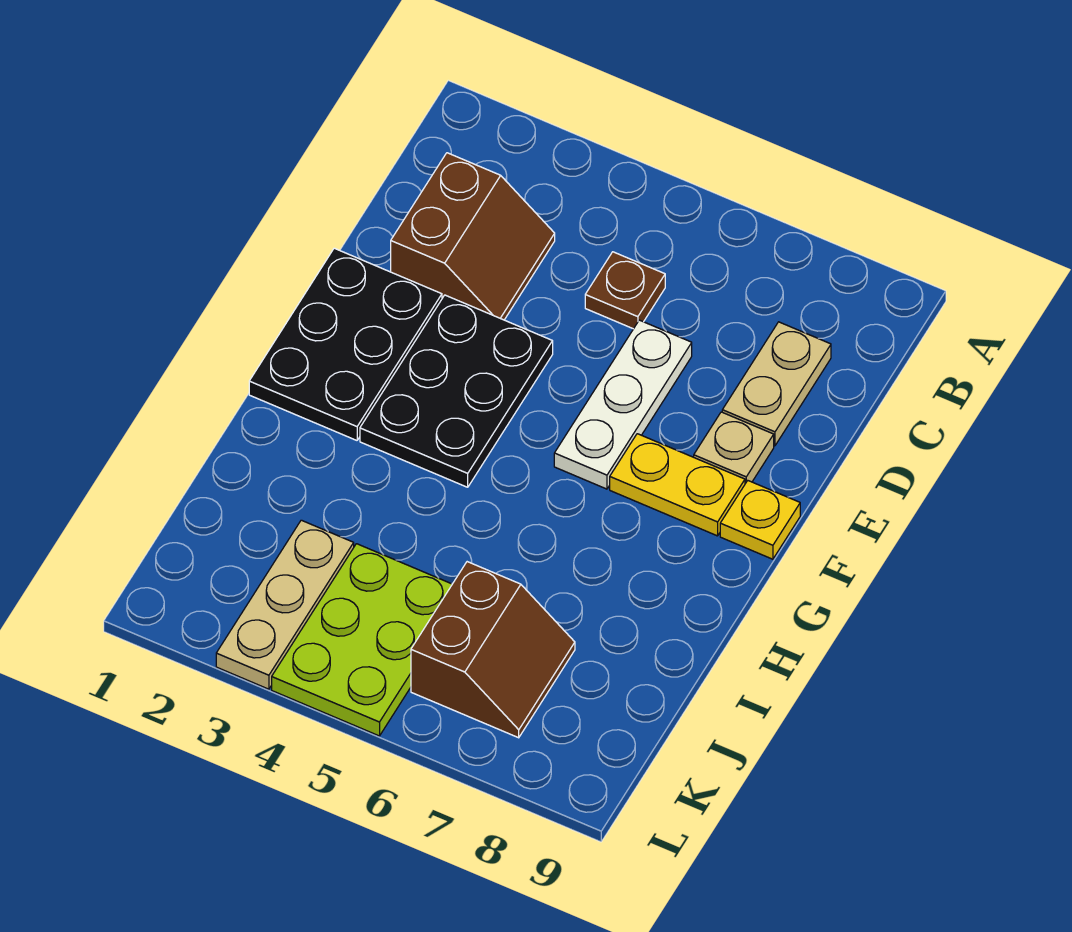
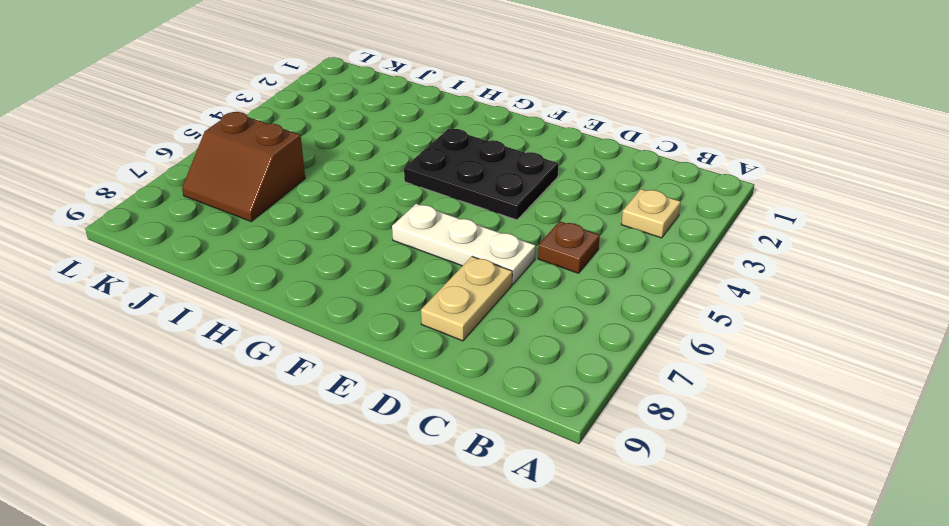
tan plate B3 level 1 -> tan plate E8 level 1
tan plate D7:D8 level 1 -> tan plate C8:D8 level 1
none -> brown slope C2:D3 level 1 top 2
none -> black plate E1:G2 level 1
none -> yellow plate F7:F8 level 1

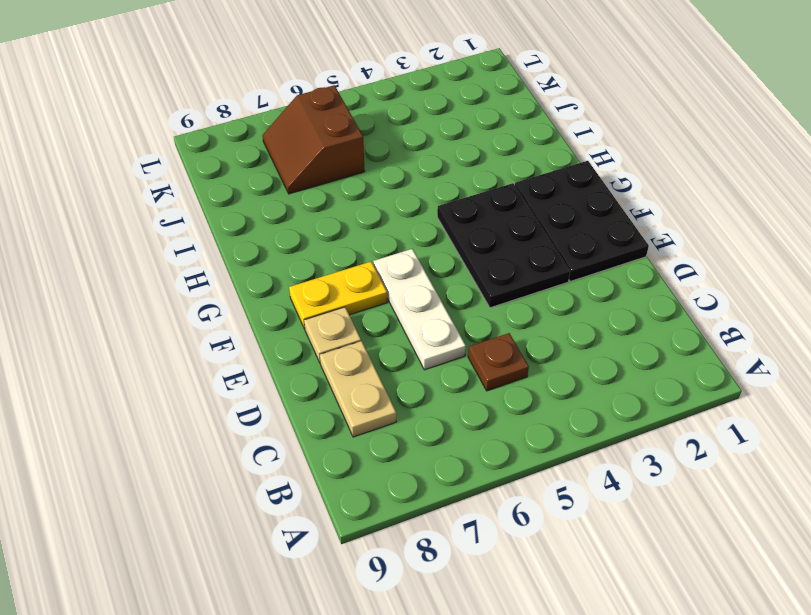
none -> brown slope C2:D3 level 1 top 2
none -> yellow plate F9 level 1
none -> tan plate J3:L3 level 1

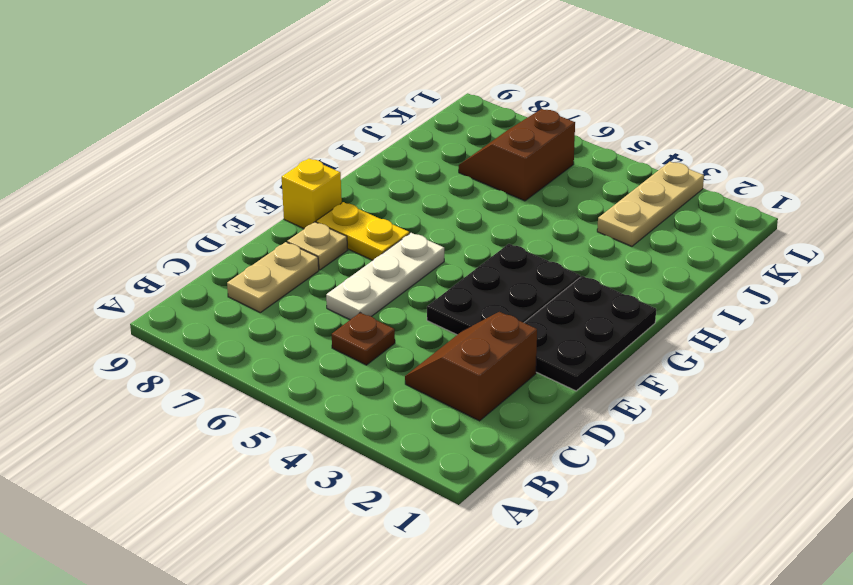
yellow brick F9 level 1 -> yellow plate F9 level 1
none -> lime plate J4:L5 level 1

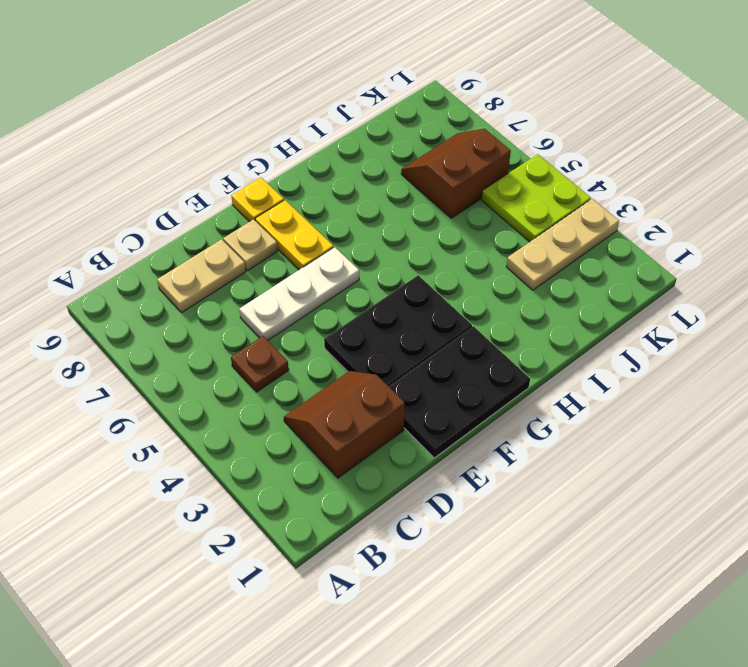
lime plate K4:L5 level 1 -> lime plate J4:L5 level 1

